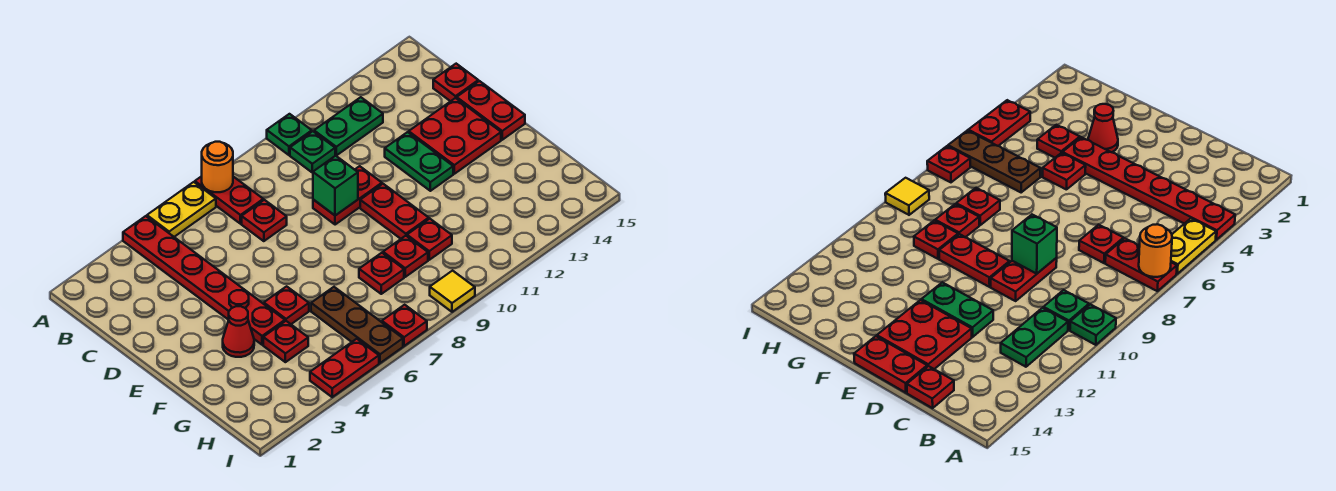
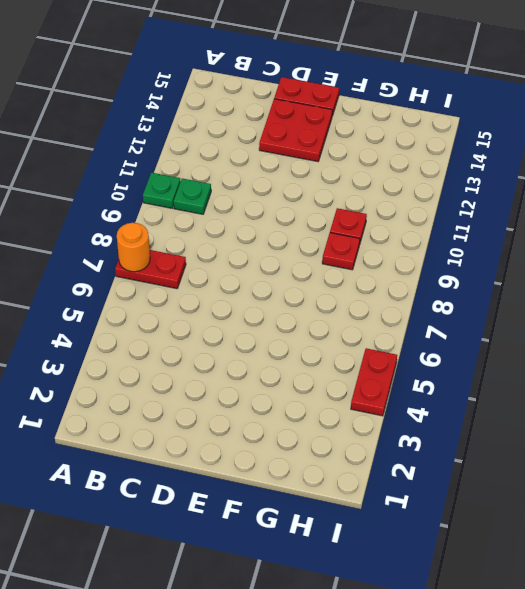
none -> red plate A4:F4 level 1
none -> yellow plate A5:A6 level 1
none -> green plate B11:B12 level 1

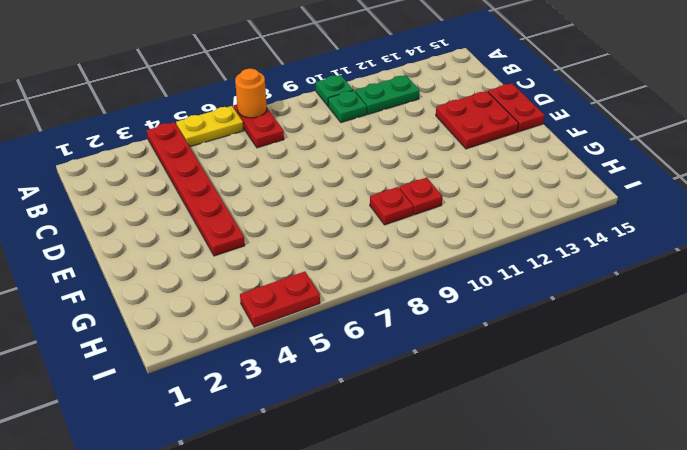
none -> red plate C7 level 1
none -> red plate C15 level 1
none -> red plate D9:D10 level 1

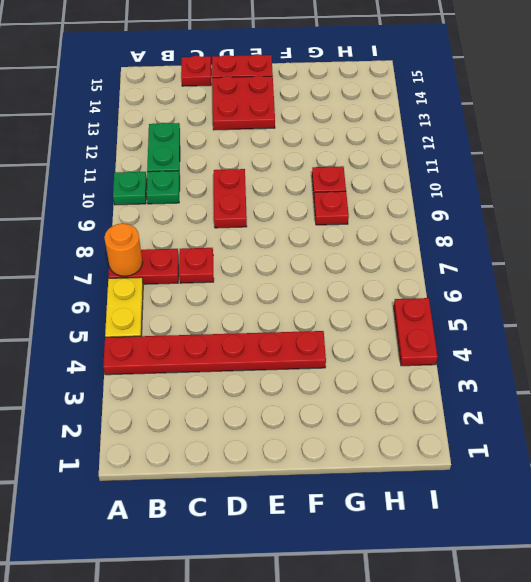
none -> green plate D12:E12 level 1
none -> red plate E10:F10 level 1
none -> red cone F3 level 1

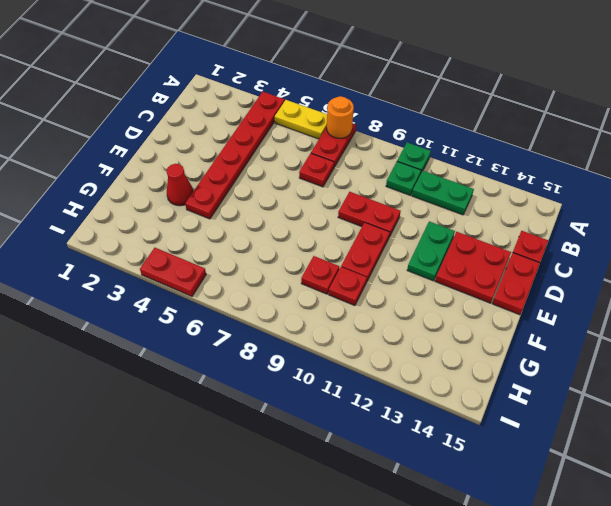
none -> red plate F5 level 1
none -> red plate G4 level 1
none -> brown plate G6:I6 level 1

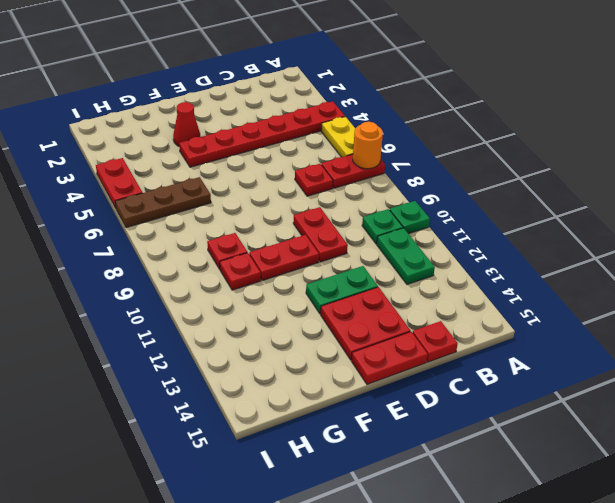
none -> red plate F5 level 1
none -> red plate G4 level 1
none -> red plate G8 level 1

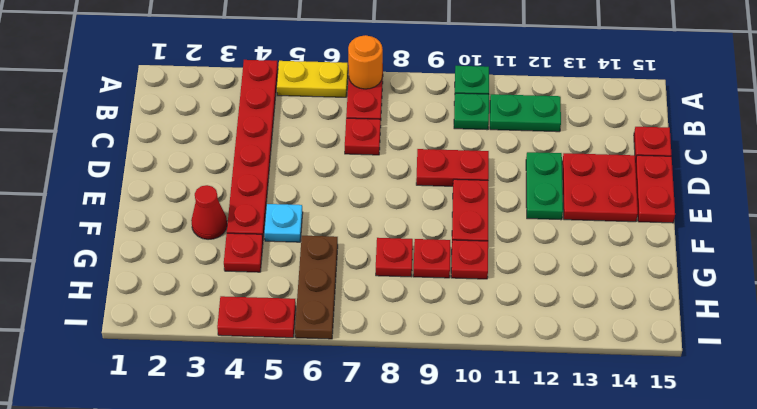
cyan plate F5 level 1 -> red plate F5 level 1
none -> red plate I7 level 1
none -> yellow tile I9 level 1
none -> green brick D9 level 2

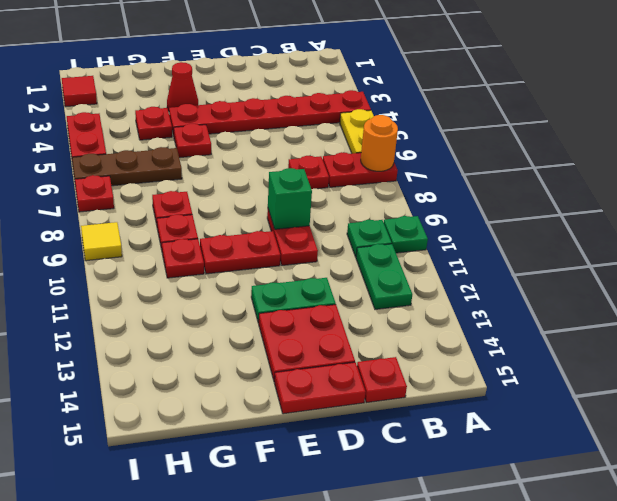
red tile I2 level 1 -> none

